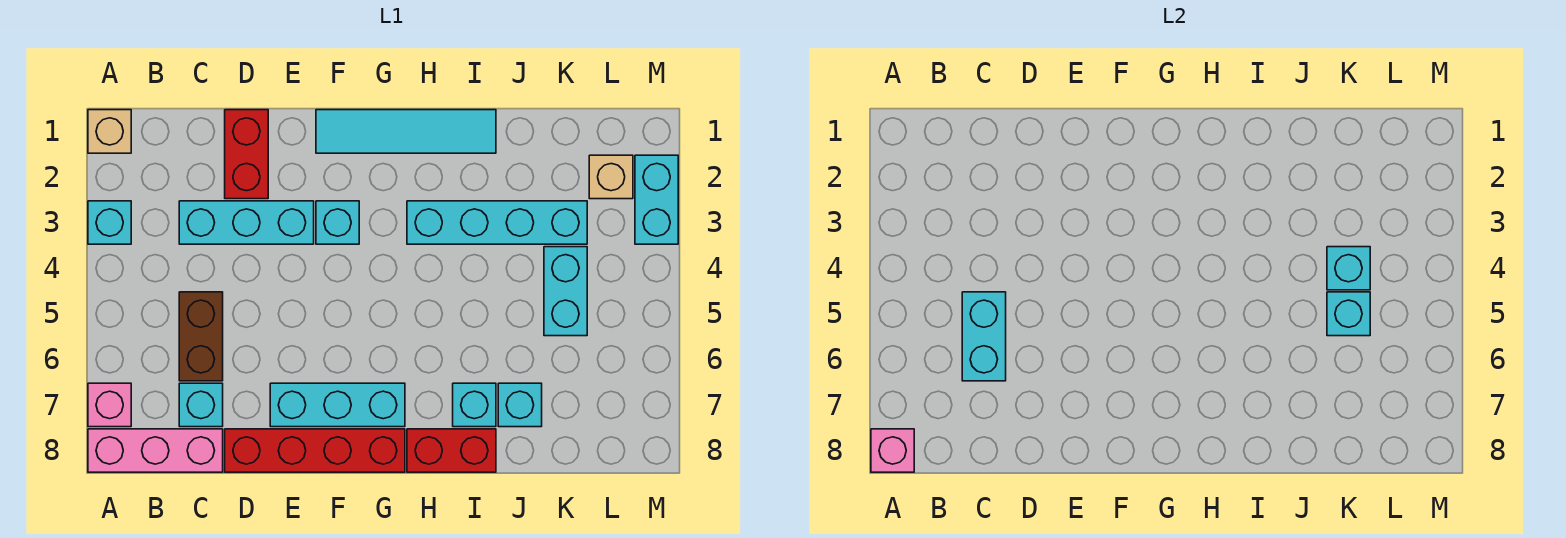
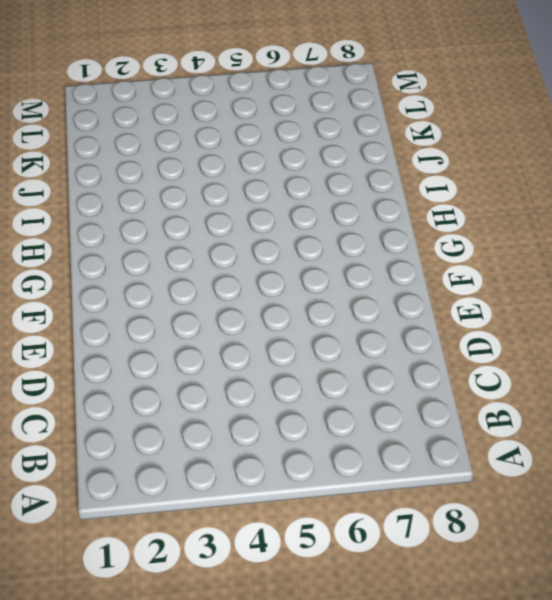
none -> tan brick A1 level 1
none -> cyan brick A3 level 1
none -> pink brick A7 level 1

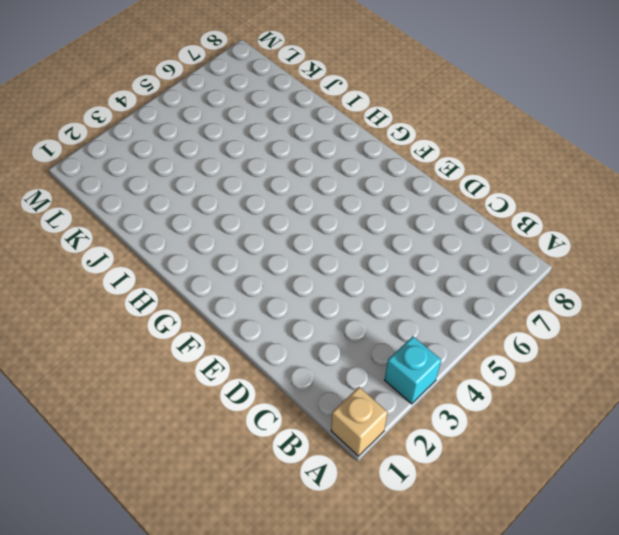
none -> pink brick A7 level 1
none -> pink brick A8:C8 level 1
none -> cyan brick C3:E3 level 1

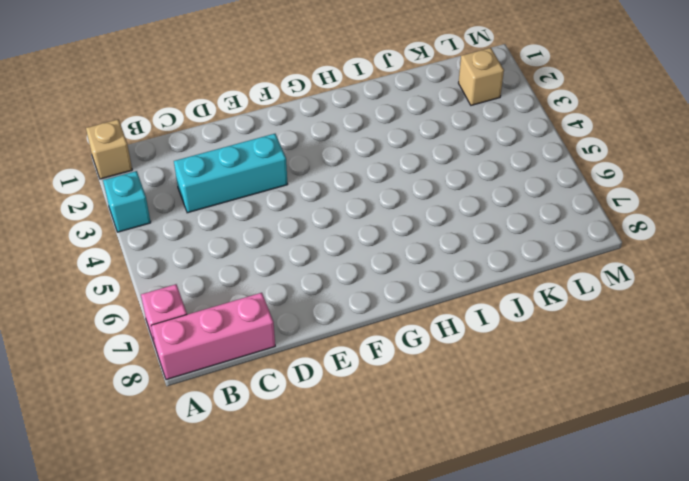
none -> brown brick C5:C6 level 1
none -> cyan brick C7 level 1
none -> red brick D1:D2 level 1

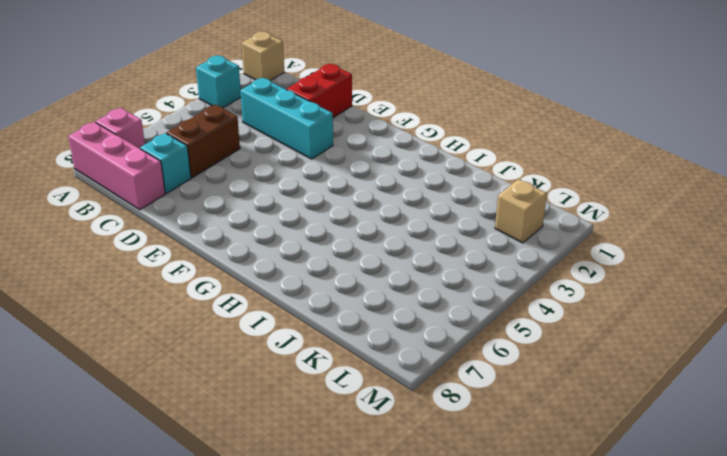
none -> red brick D8:G8 level 1
none -> cyan brick E7:G7 level 1
none -> cyan tile F1:I1 level 1

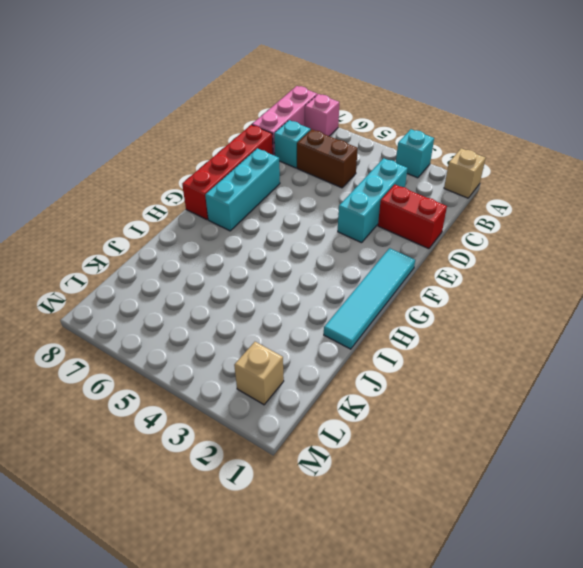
none -> cyan brick F3 level 1
none -> cyan brick H3:K3 level 1
none -> red brick H8:I8 level 1

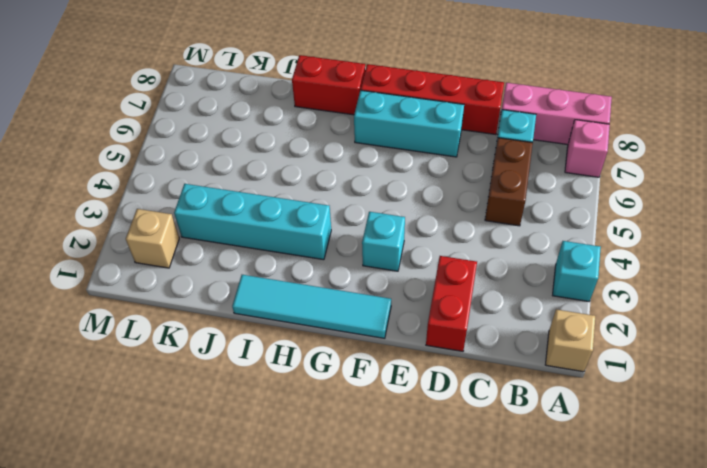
none -> cyan brick C3:E3 level 1
none -> cyan brick I7 level 1
none -> cyan brick J7 level 1

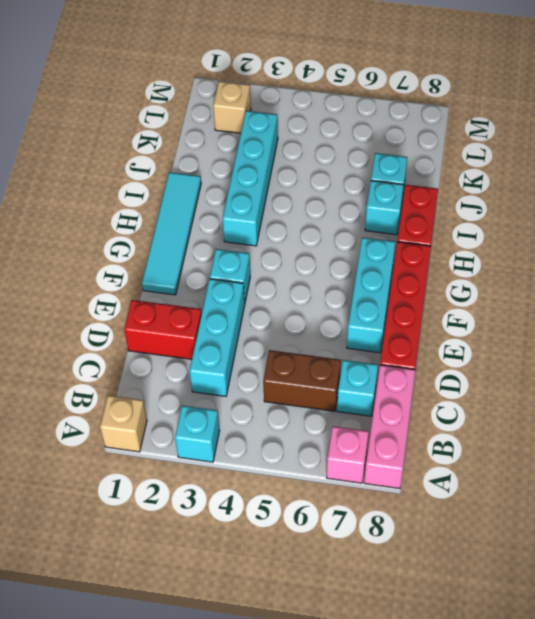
none -> cyan brick K4:K5 level 1
none -> cyan brick M2:M3 level 1
none -> pink brick A8 level 2

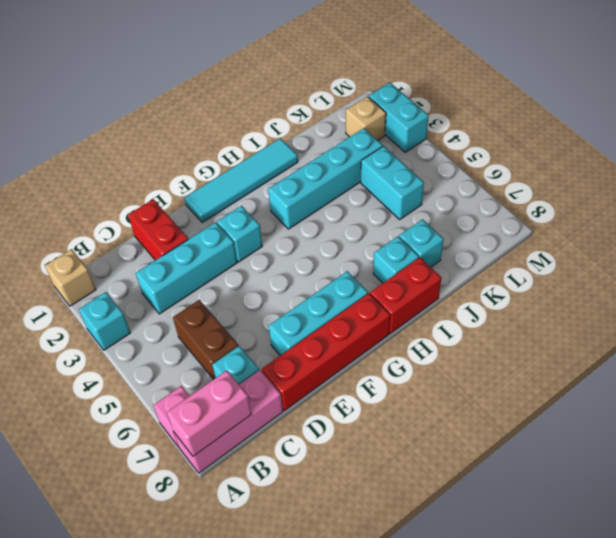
pink brick A8:B8 level 2 -> pink brick A8 level 2
none -> cyan brick C5:C6 level 2
none -> cyan brick K4 level 2
none -> cyan brick K5 level 2

